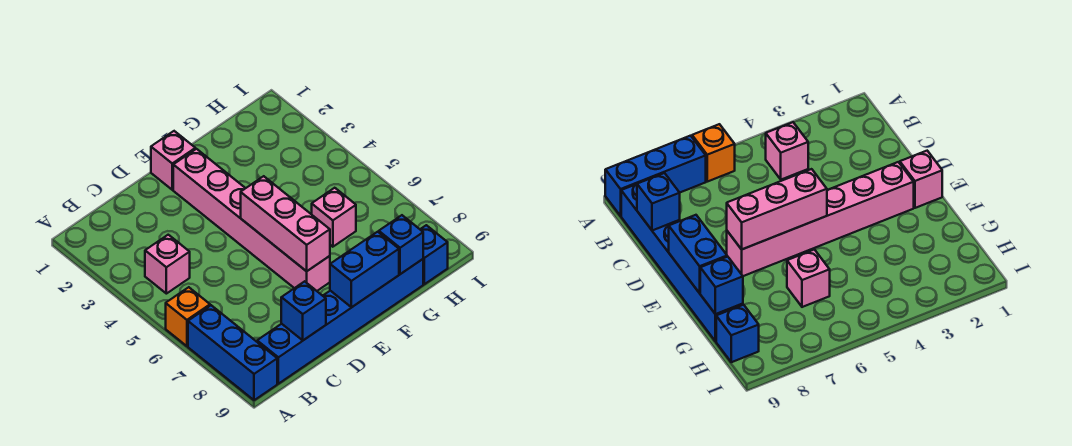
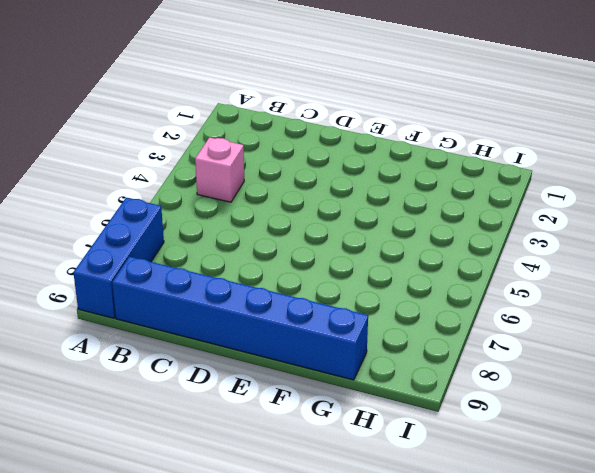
none -> orange brick A6 level 1
none -> pink brick E1 level 1
none -> pink brick E2:E7 level 1

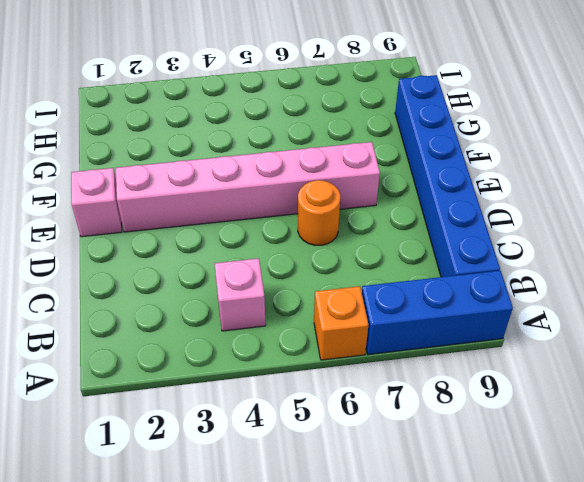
orange round brick D6 level 1 -> none
none -> pink brick G6 level 1
none -> blue brick H9 level 1
none -> blue brick C9 level 2

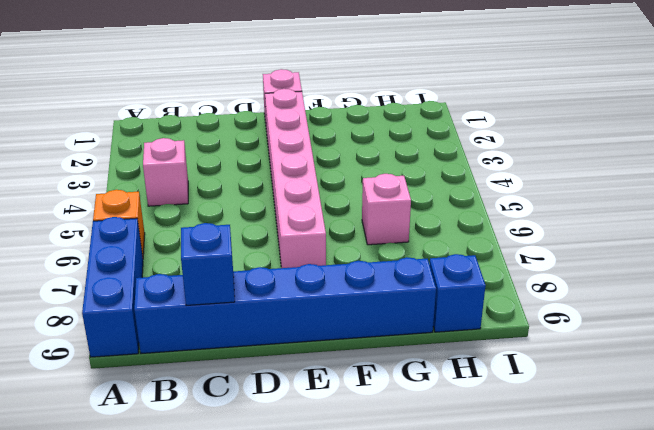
none -> pink brick E5:E7 level 2
none -> blue brick E9:F9 level 2
none -> blue brick G9 level 2

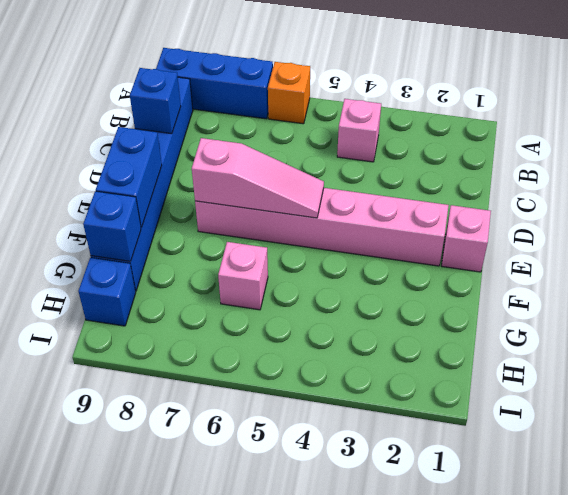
pink slope E5:E7 level 2 top 7 -> pink brick E5:E7 level 2

